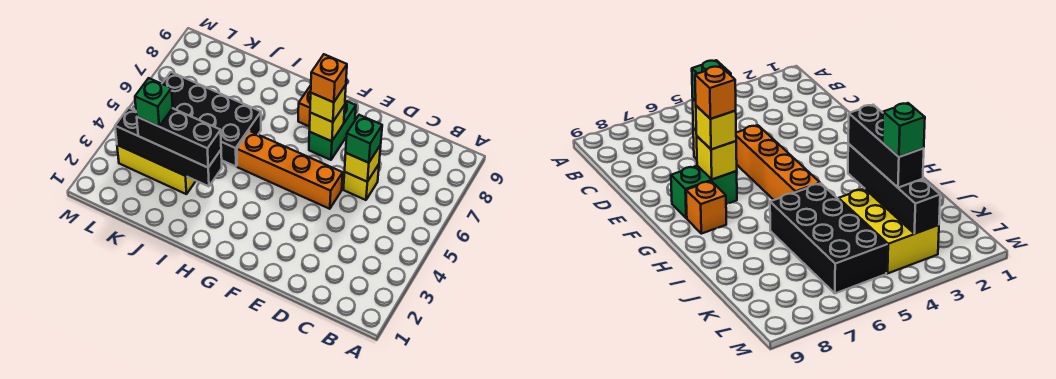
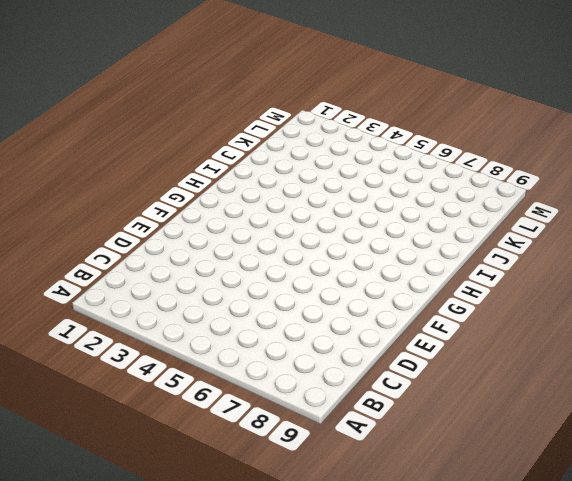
none -> yellow brick D6 level 1
none -> orange brick E5:H5 level 1
none -> green brick F7:F8 level 1

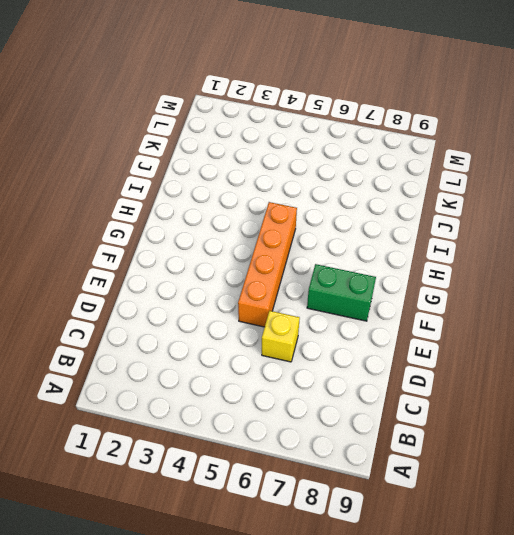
none -> orange brick G8 level 1
none -> black brick I5:L6 level 1
none -> yellow brick J3:L4 level 1

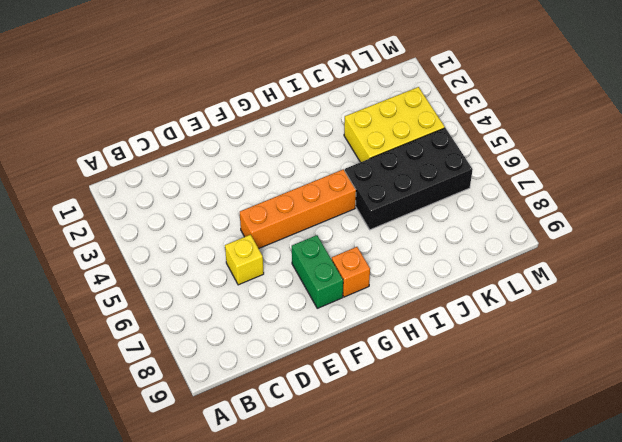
none -> yellow brick D6 level 2
none -> yellow brick F7 level 2
none -> black brick I3:L3 level 2

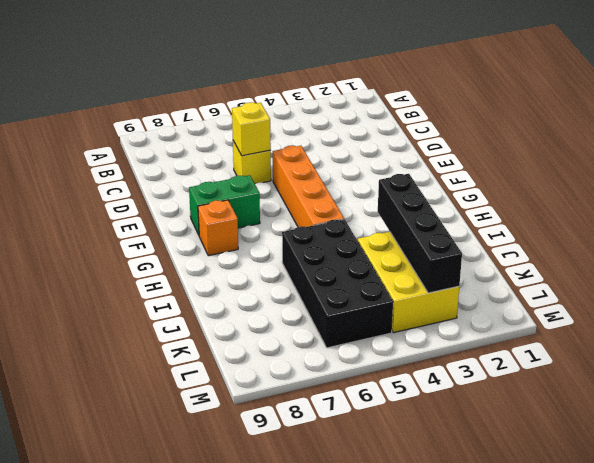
none -> yellow brick F7 level 2
none -> green brick D6 level 3
none -> yellow brick F7 level 3

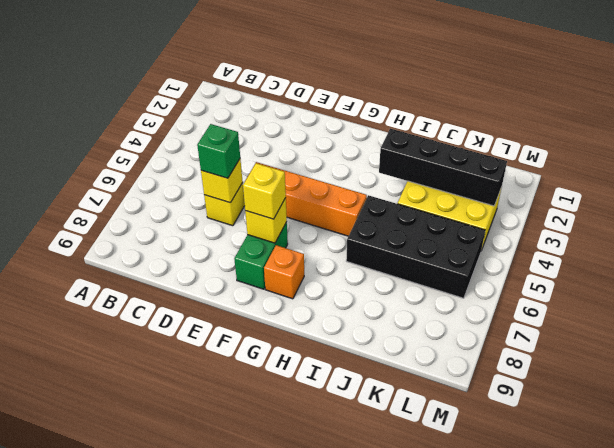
none -> black brick I3:K3 level 3
none -> orange brick F7 level 4
none -> green brick K3 level 4

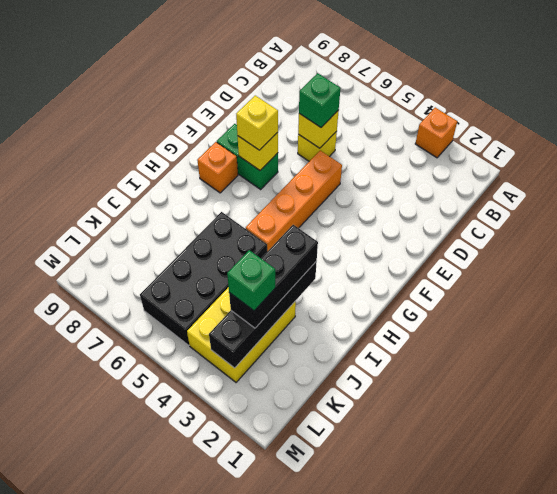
orange brick A3 level 1 -> orange brick F7 level 4

